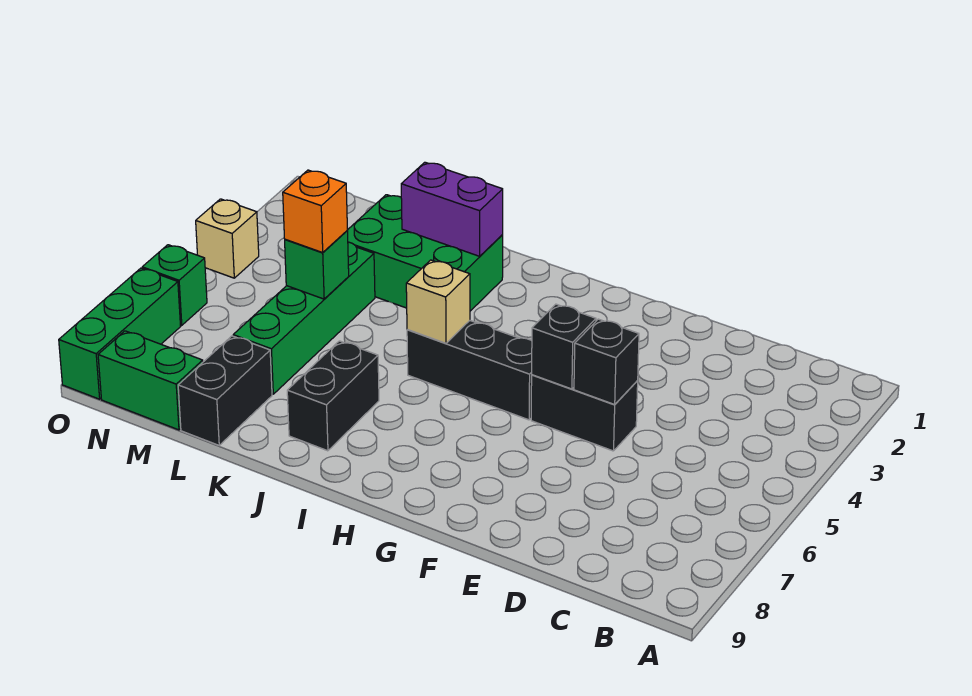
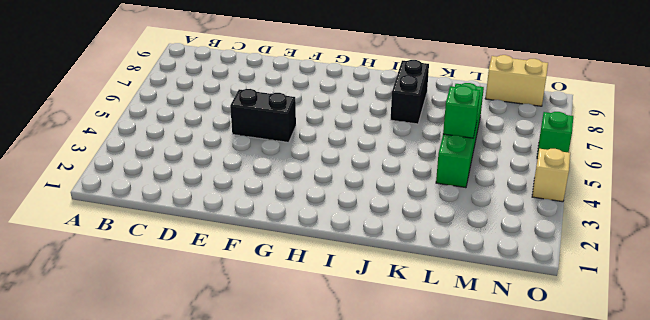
tan brick M9:N9 level 1 -> green brick M9:N9 level 1
none -> black brick G5:I5 level 1
none -> green brick J2:L3 level 1
none -> black brick L8:L9 level 1

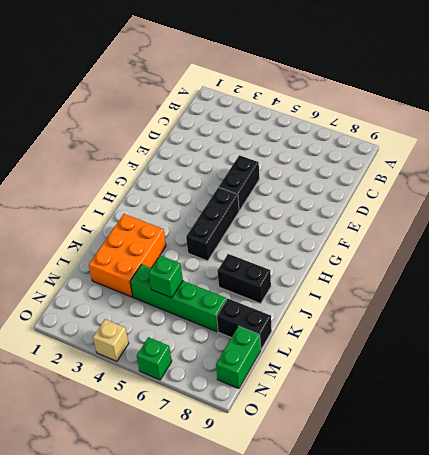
orange brick J2:L3 level 1 -> green brick J2:L3 level 1
none -> green brick O7:O9 level 1
none -> black brick E5 level 2
none -> black brick F5 level 2

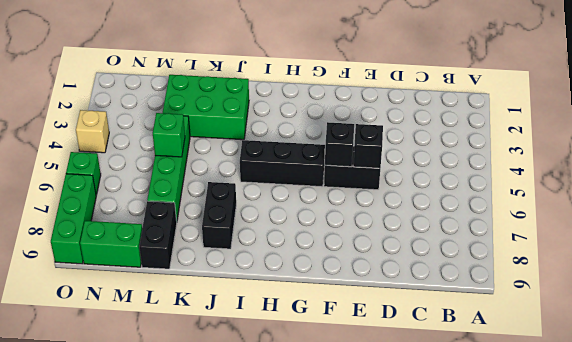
none -> tan brick I5 level 2
none -> purple brick J2:K2 level 2
none -> orange brick L5 level 3

